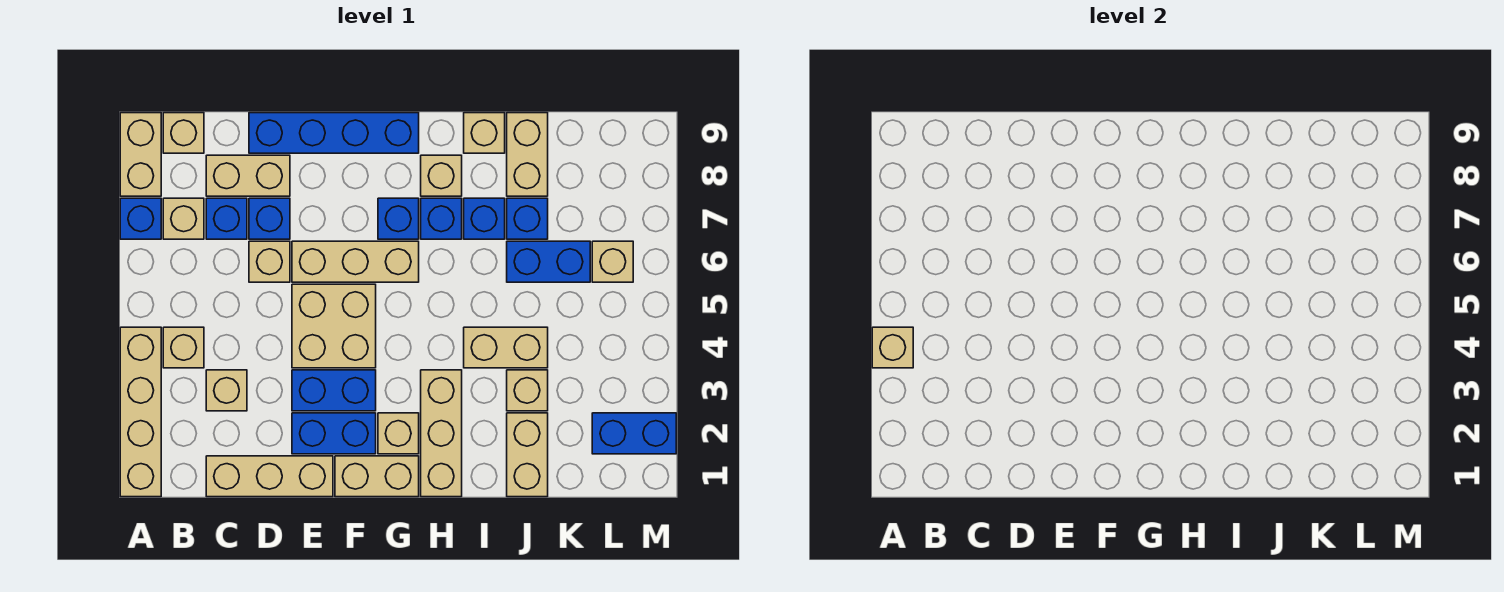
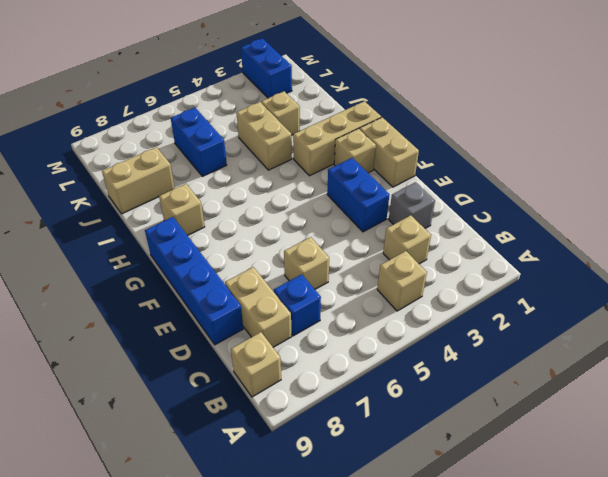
grey brick D2 level 1 -> none
none -> tan brick A1:A4 level 1
none -> blue brick A7 level 1
none -> tan brick A8:A9 level 1
none -> tan brick B7 level 1

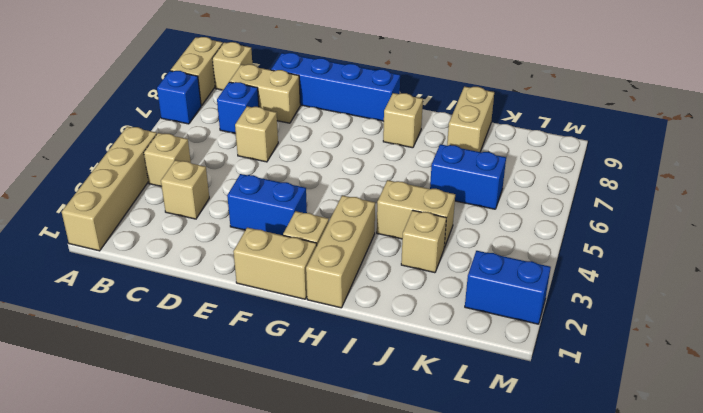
none -> tan brick B7 level 1
none -> tan brick C1:E1 level 1
none -> blue brick D7 level 1
none -> blue brick E2:F2 level 1

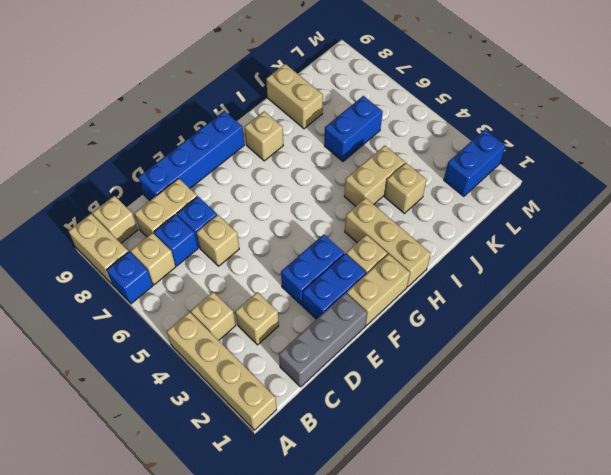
grey brick C1:E1 level 1 -> tan brick C1:E1 level 1
none -> tan brick E4:F5 level 1
none -> tan brick E6:G6 level 1
none -> blue brick G7 level 1
none -> blue brick H7 level 1

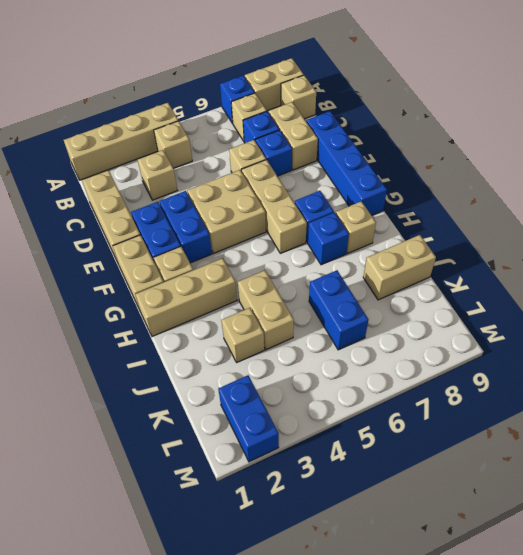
none -> blue brick I7 level 1
none -> tan brick I9 level 1
none -> tan brick J1:J2 level 1
none -> blue brick J7 level 1

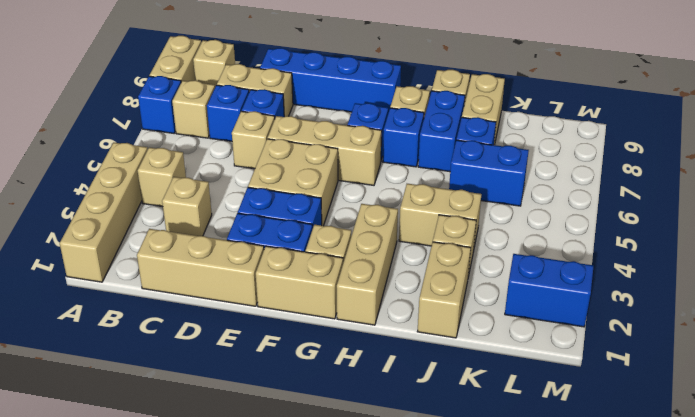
blue brick I7:I8 level 1 -> blue brick I7 level 1
none -> tan brick L6 level 1
none -> tan brick A4 level 2

